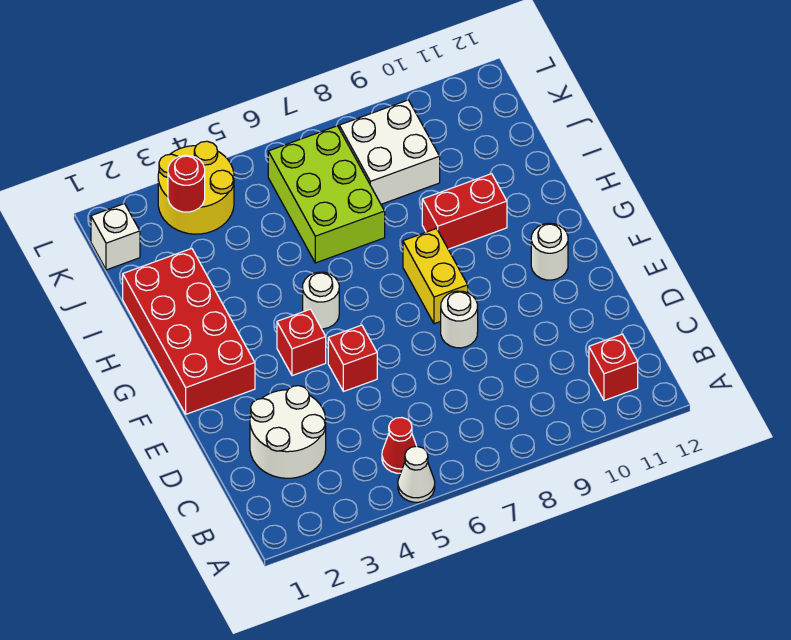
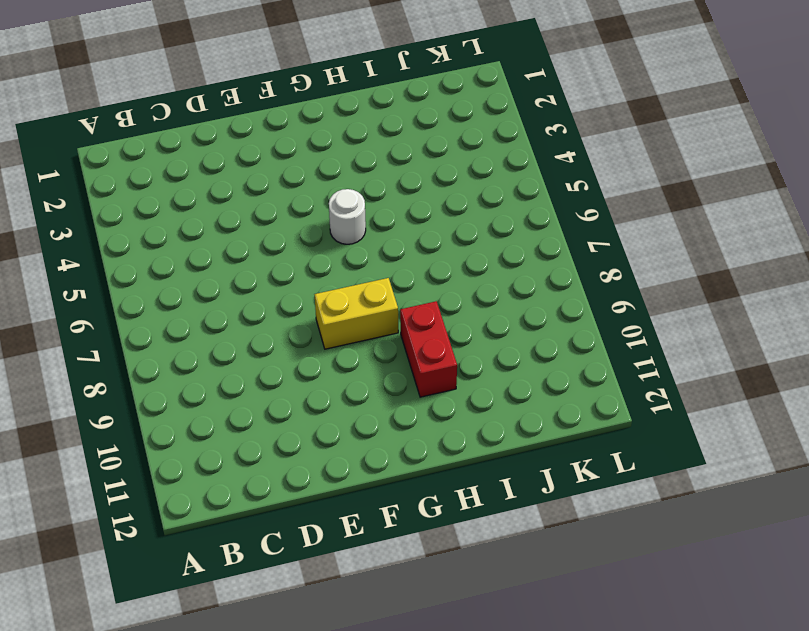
none -> white cone A5 level 1
none -> red cone B5 level 1
none -> red brick B11 level 1

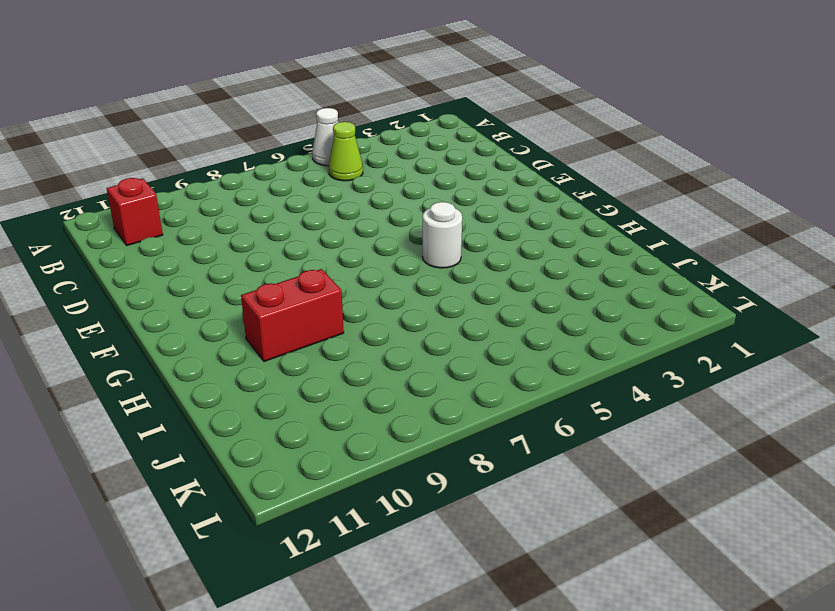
lime cone B5 level 1 -> red cone B5 level 1
none -> white round brick C2:D3 level 1
none -> red brick E5 level 1
none -> white round brick E8 level 1

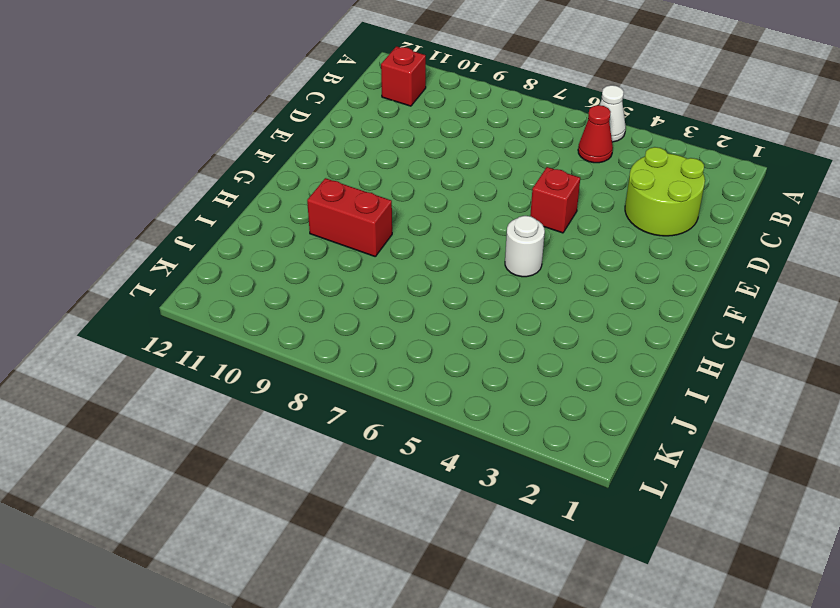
lime round brick C2:D3 level 1 -> white round brick C2:D3 level 1
none -> white round brick E8 level 1
none -> red brick F1:I2 level 1
none -> red brick F4 level 1

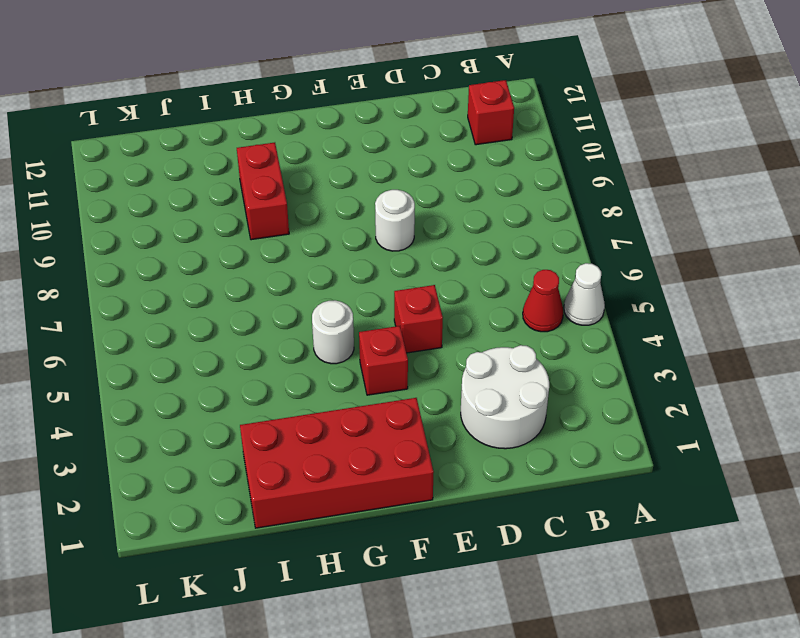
none -> yellow brick F8:G8 level 1
none -> white round brick F11 level 1
none -> lime brick I6:K7 level 1

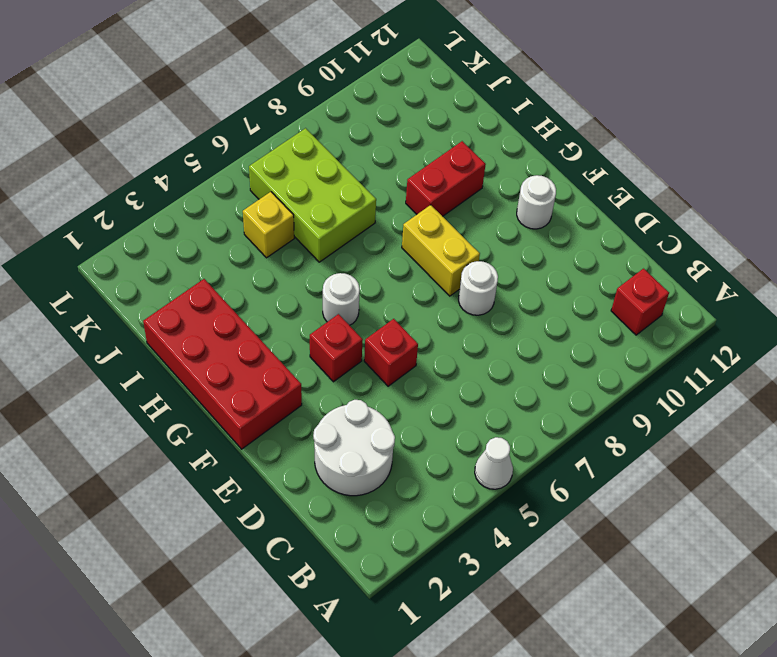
yellow brick J5 level 1 -> none
none -> red cone B5 level 1
none -> white brick J8:K9 level 1
none -> white brick K1 level 1

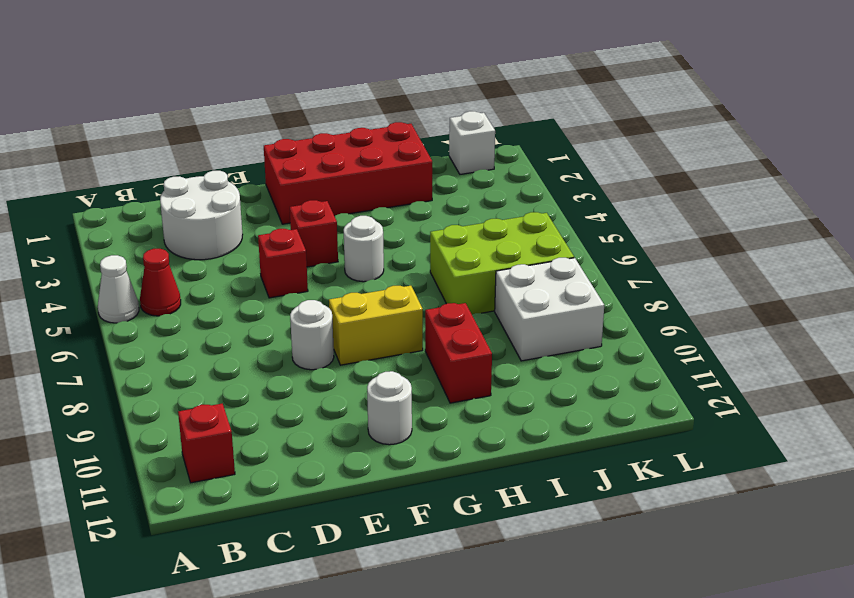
none -> yellow round brick K3:L4 level 1
none -> red round brick K3 level 2

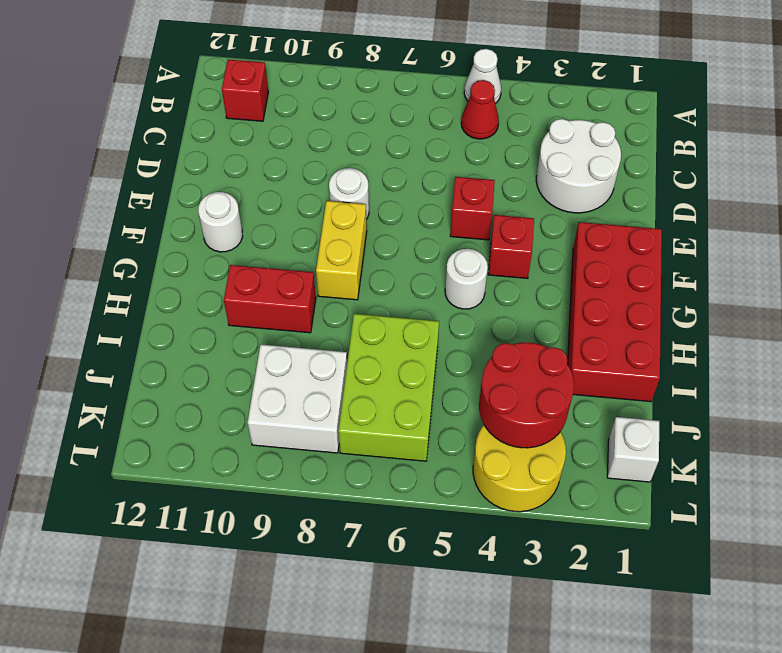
red round brick J3:K4 level 2 -> red round brick K3 level 2

